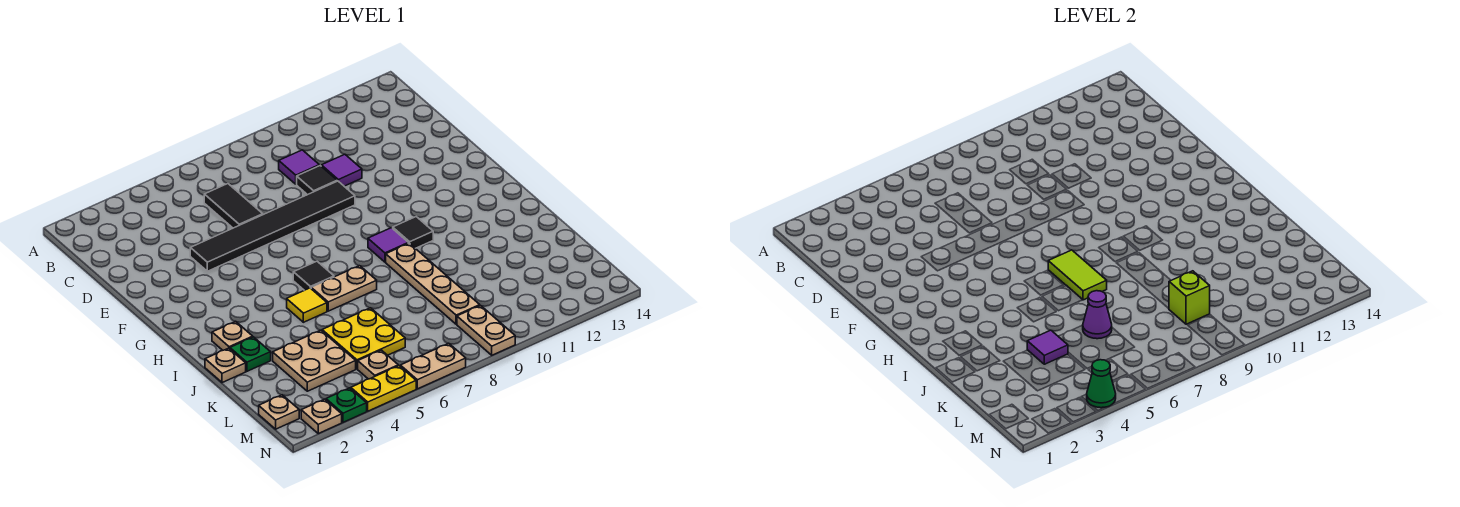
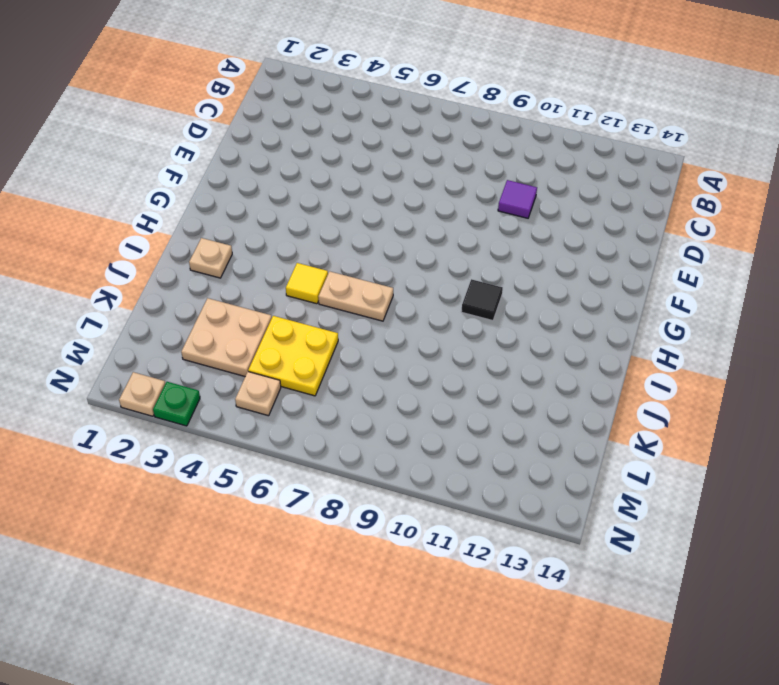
none -> black tile C6:D6 level 1
none -> purple tile C9 level 1
none -> black tile D9 level 1

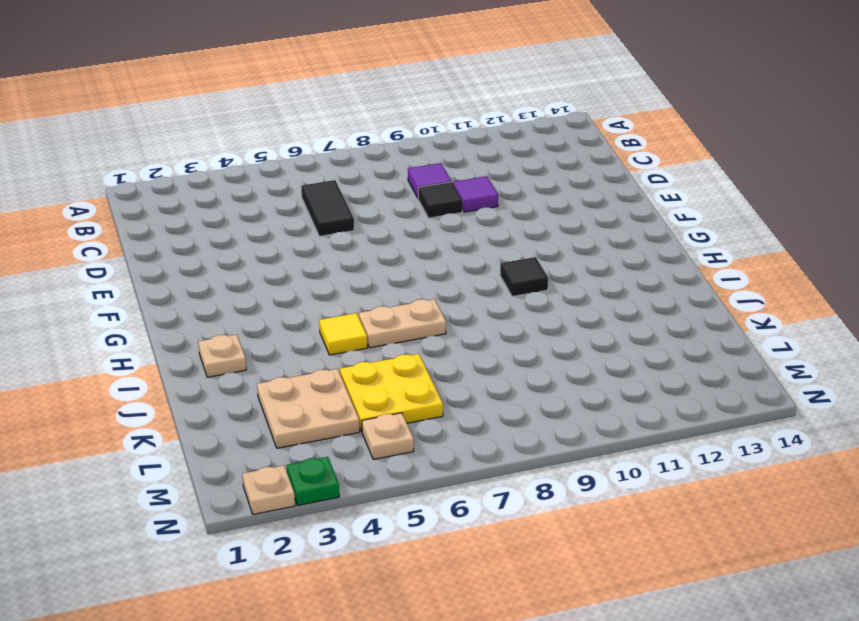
none -> black tile E4:E9 level 1
none -> black tile H6 level 1
none -> purple tile H9 level 1

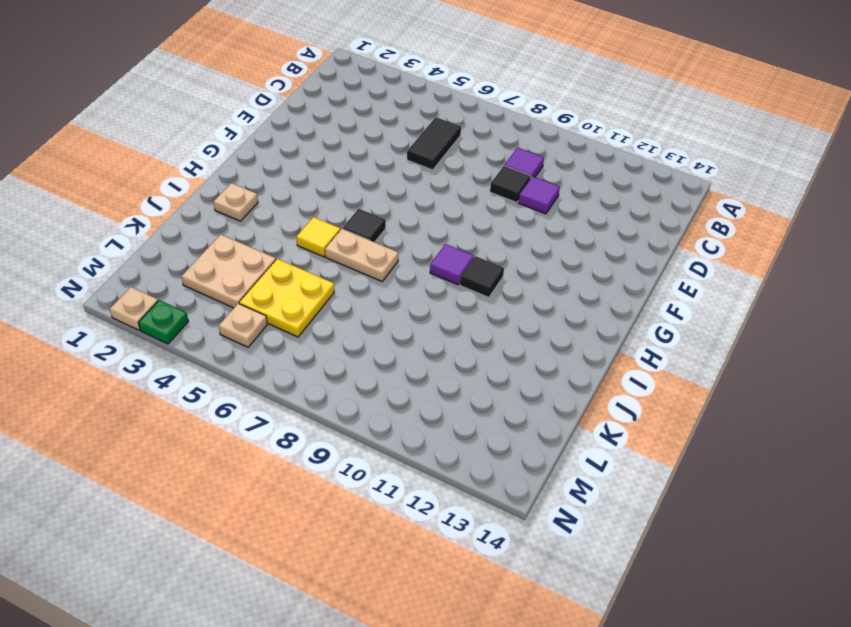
none -> black tile E4:E9 level 1
none -> tan plate I9:L9 level 1
none -> tan plate J1 level 1

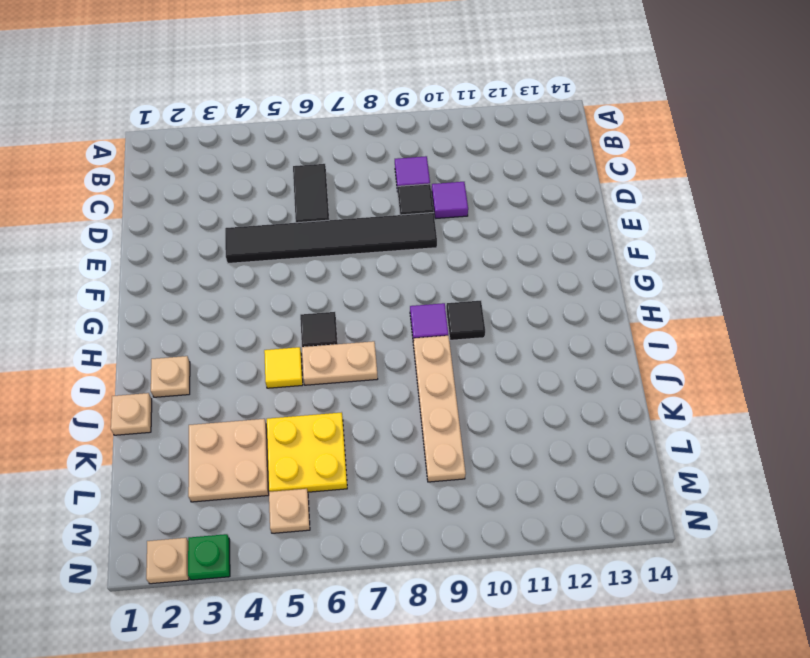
none -> green plate J2 level 1
none -> tan plate M1 level 1
none -> tan plate M9:N9 level 1

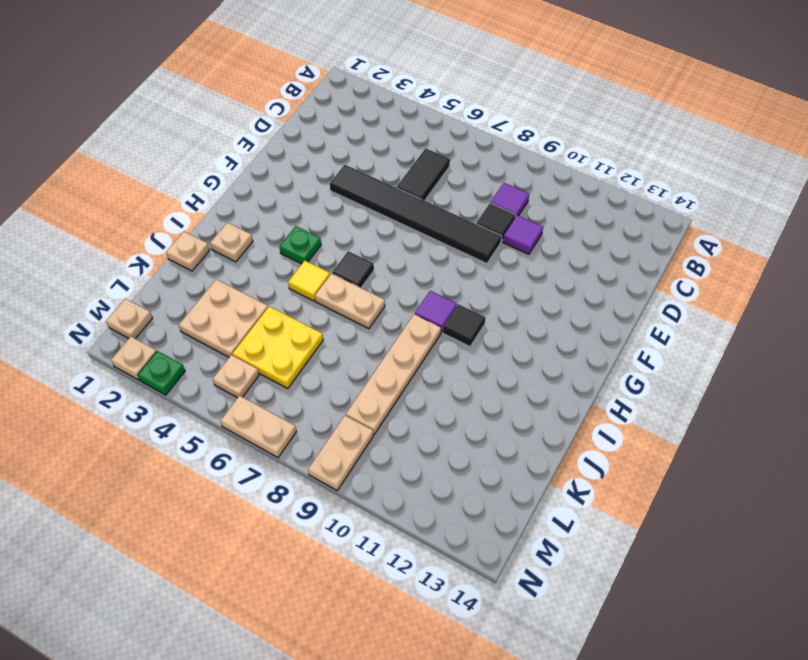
green plate H4 level 1 -> green plate J2 level 1
none -> yellow plate N4:N5 level 1
none -> lime tile H7:I7 level 2
none -> purple tile K4 level 2

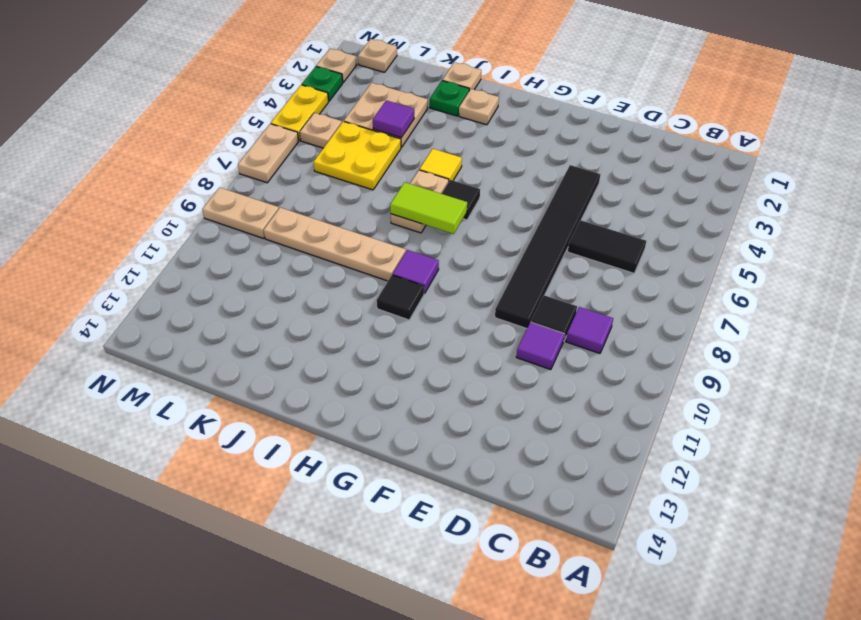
none -> purple cone K6 level 2
none -> lime brick L9 level 2
none -> green cone N4 level 2

